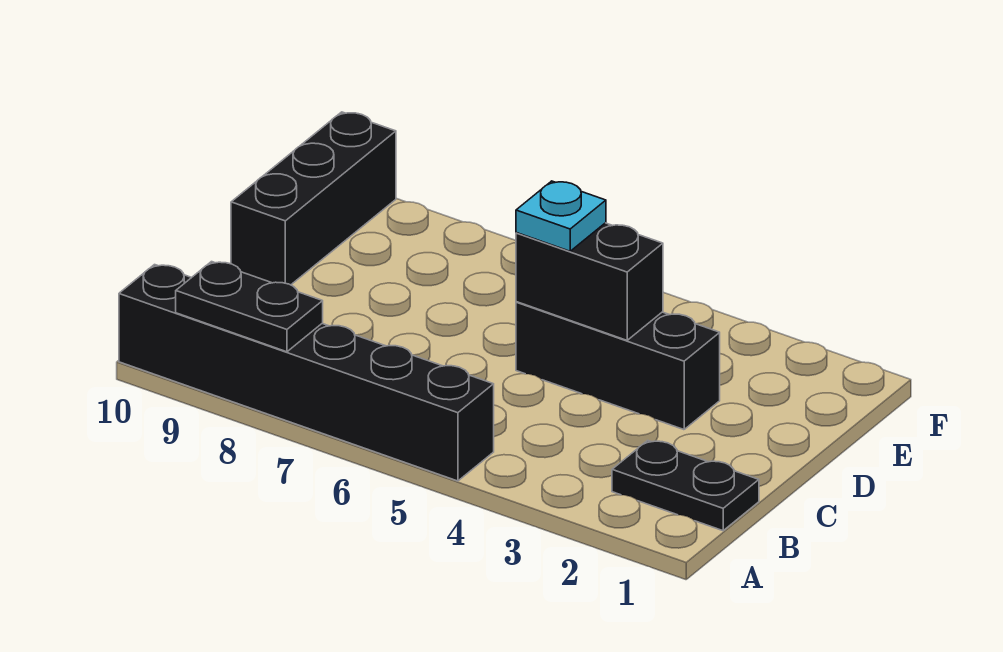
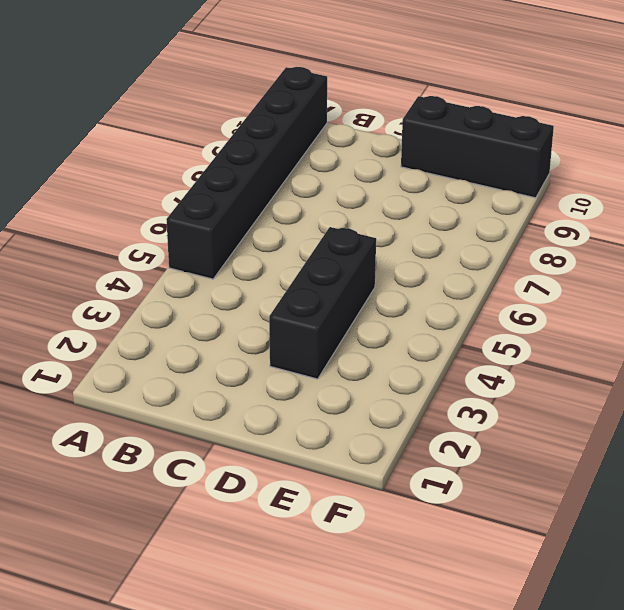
none -> black plate B1:B2 level 1
none -> black plate A8:A9 level 2

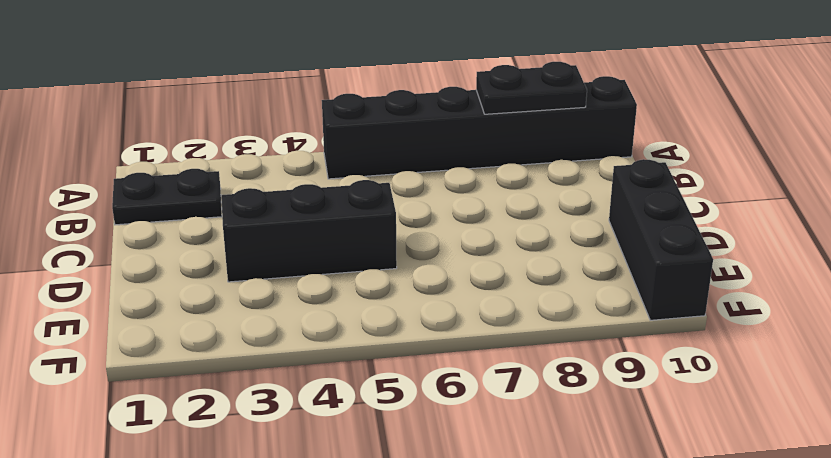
none -> black brick D4:D5 level 2
none -> cyan plate D5 level 3

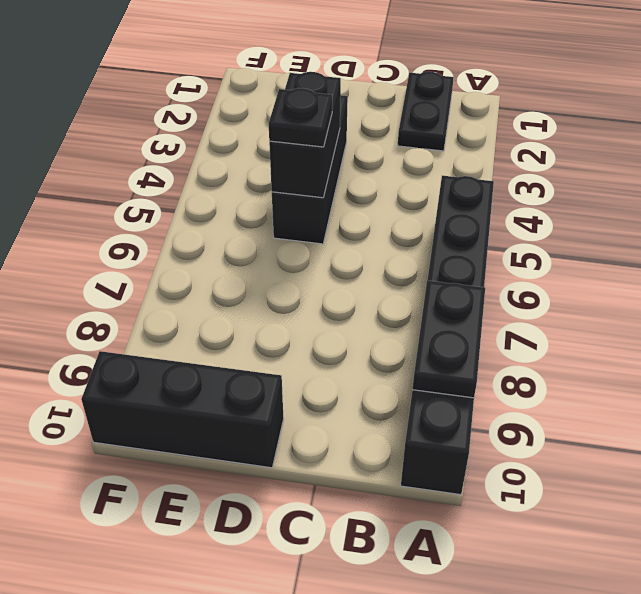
black plate D5 level 3 -> cyan plate D5 level 3

